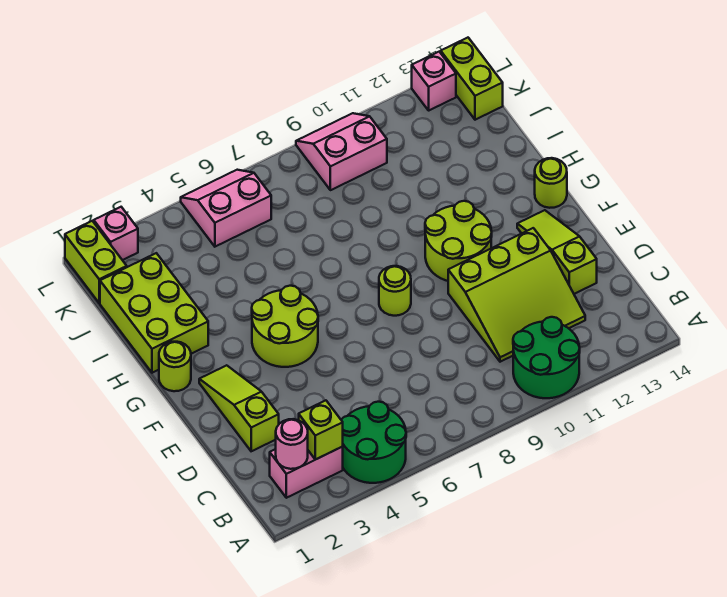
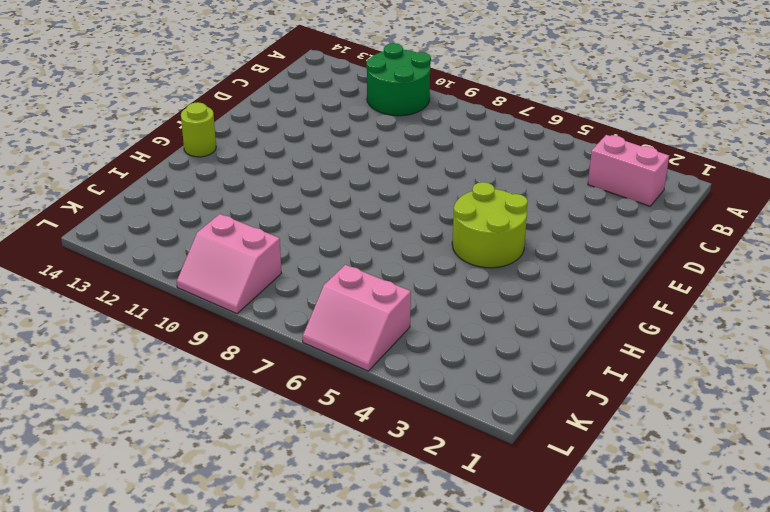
none -> green round brick A4:B5 level 1
none -> lime slope C10:E12 level 1 top E
none -> lime slope D2:F2 level 1 top D

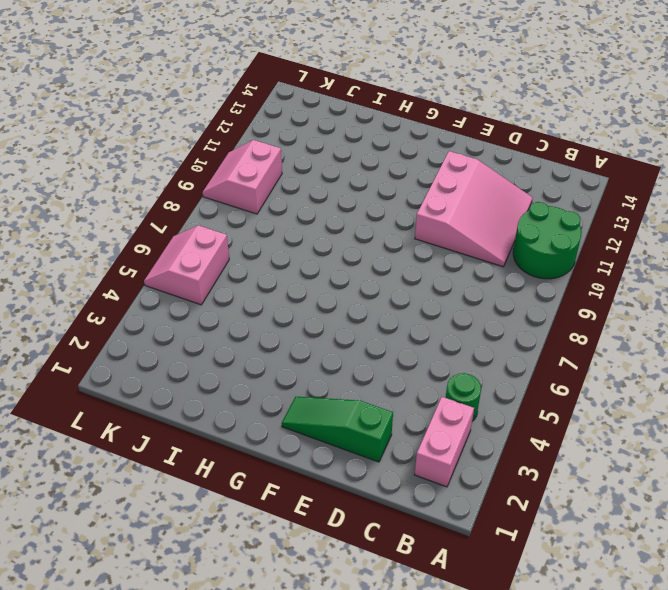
green round brick B4 level 1 -> green round brick A4:B5 level 1
pink slope C10:E12 level 1 top E -> lime slope C10:E12 level 1 top E
green slope D2:F2 level 1 top D -> lime slope D2:F2 level 1 top D
none -> lime slope D13:F13 level 1 top D
none -> lime round brick F4:G5 level 1
none -> lime round brick F8 level 1

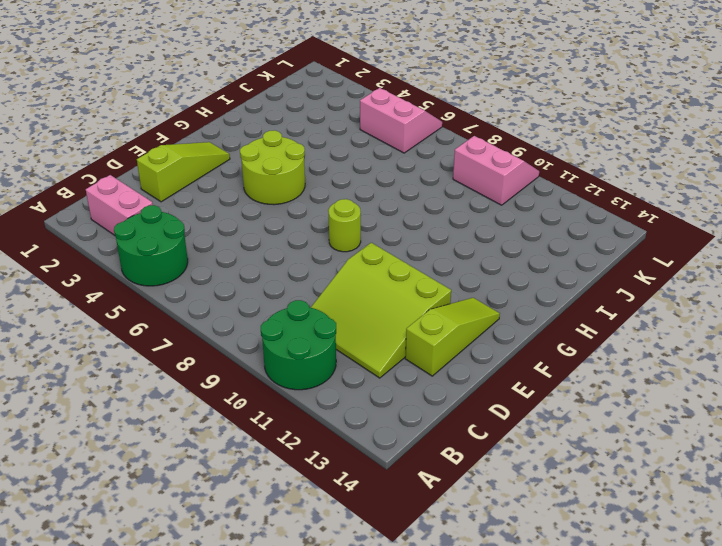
none -> lime round brick F10:G11 level 1
none -> lime round brick G1 level 1
none -> lime round brick G14 level 1

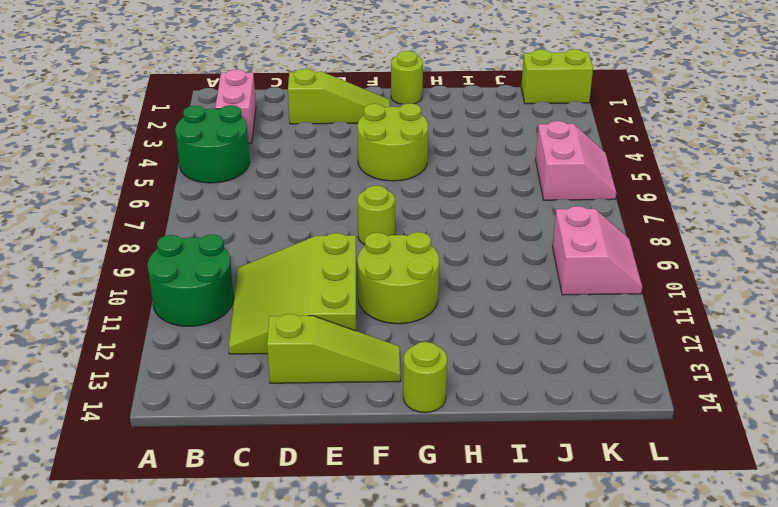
none -> lime brick H1:J2 level 1
none -> lime brick K14:L14 level 1
none -> pink brick L2 level 1

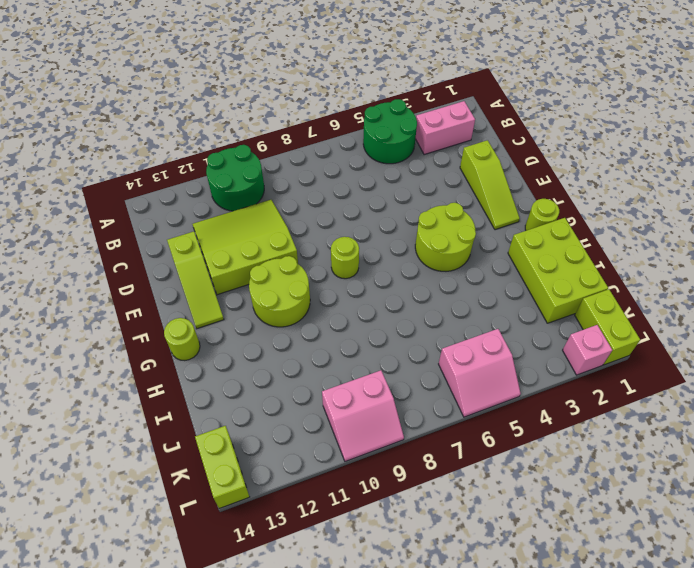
none -> pink brick L13 level 1
none -> pink round brick B2 level 2
none -> lime brick B3 level 2

